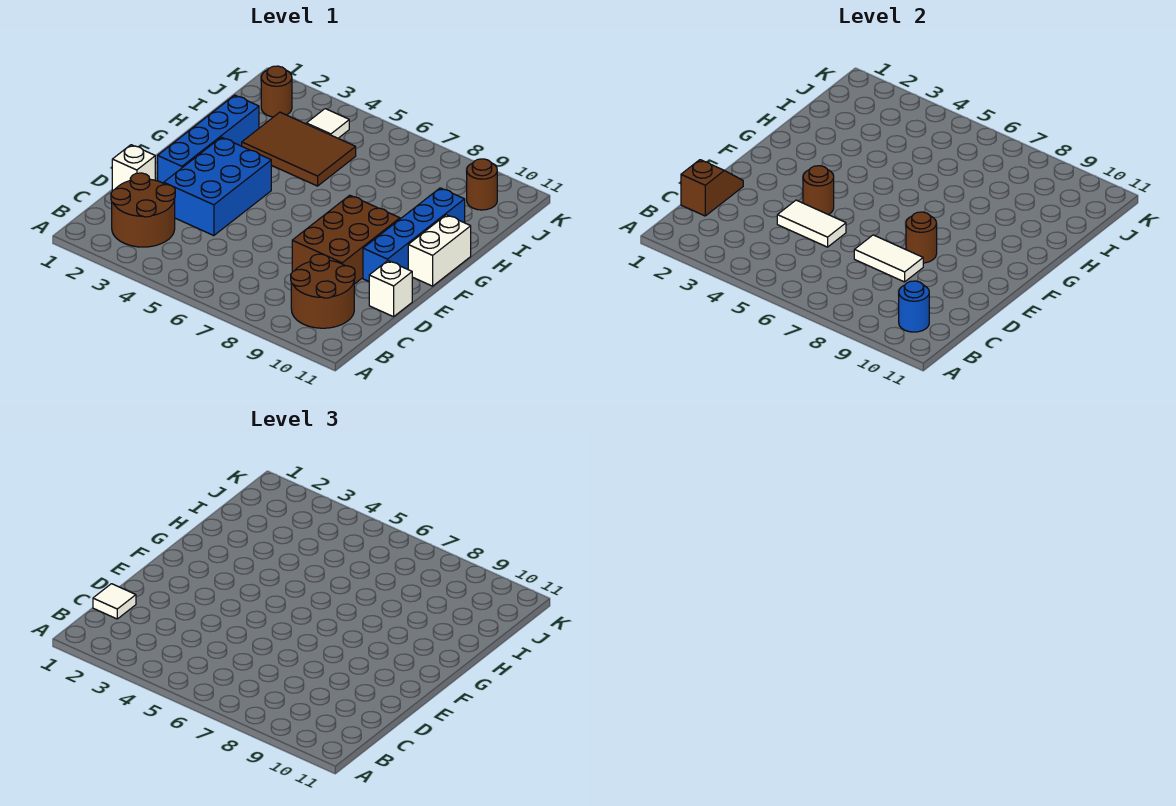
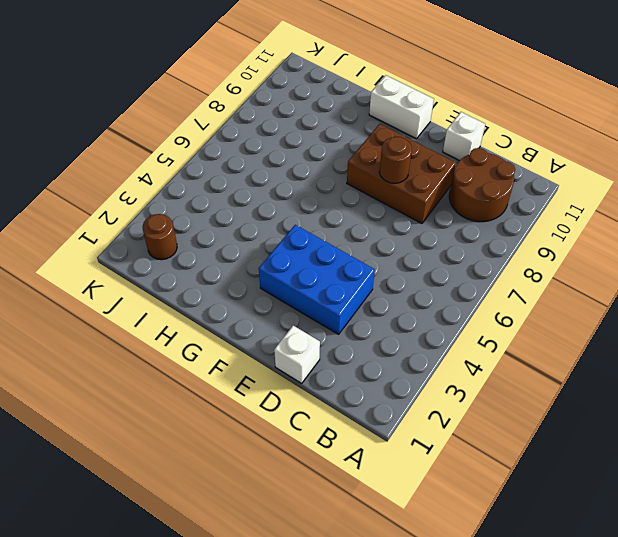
none -> brown round brick B2:C3 level 1
none -> blue brick E2:H2 level 1
none -> blue brick E10:H10 level 1

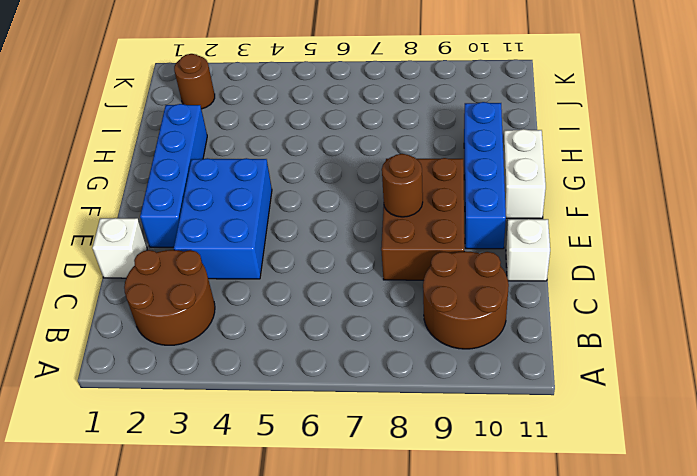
none -> brown tile H3:I5 level 1
none -> white tile J4 level 1
none -> brown round brick J10 level 1

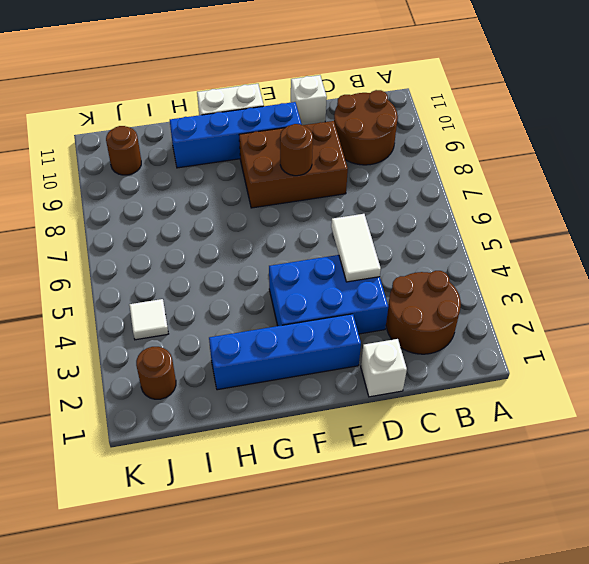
none -> brown tile H3:I5 level 1
none -> blue round brick B10 level 2
none -> brown slope C1:D1 level 2 top C

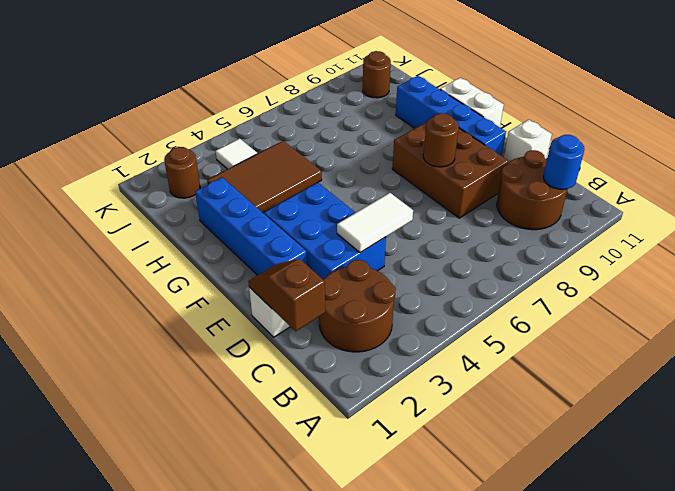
none -> white tile D7:D8 level 2
none -> brown round brick E4 level 2
none -> white tile C1 level 3

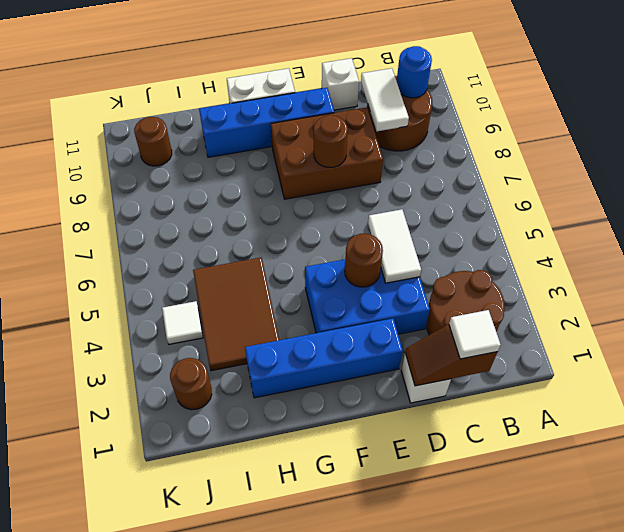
white tile C9:C10 level 2 -> white tile D7:D8 level 2

